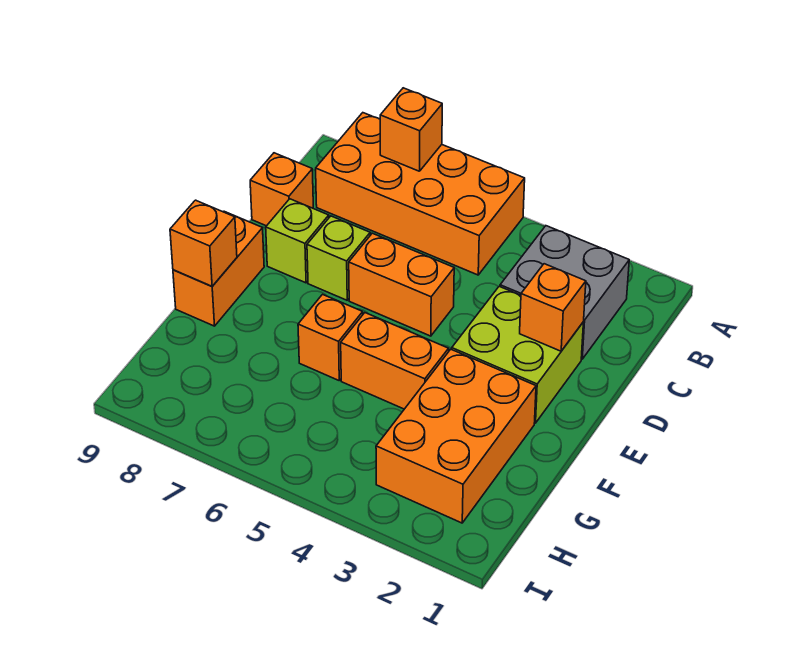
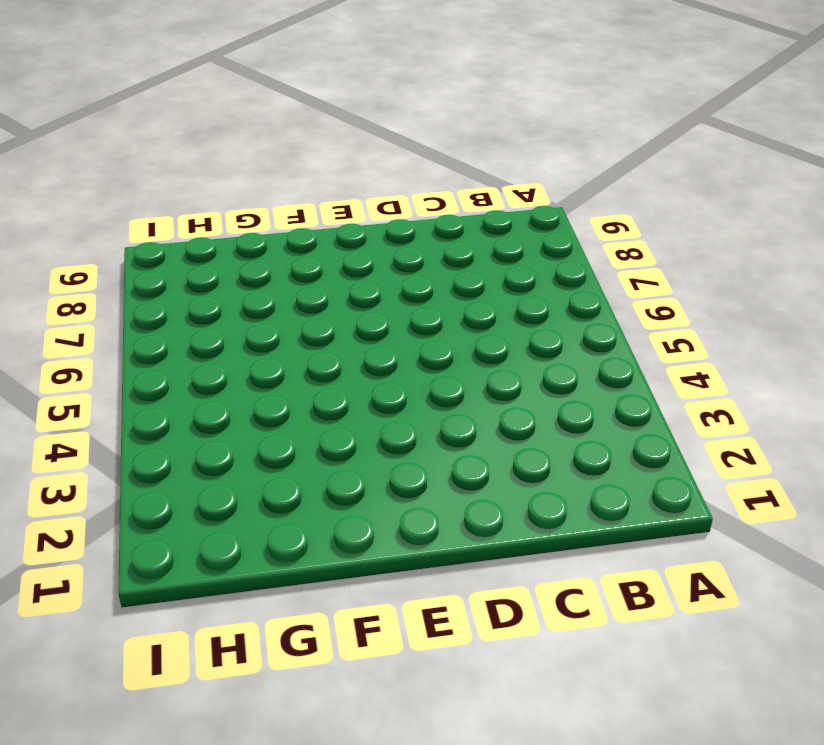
none -> orange brick A5:B8 level 1
none -> grey brick B2:C3 level 1
none -> orange brick C9 level 1

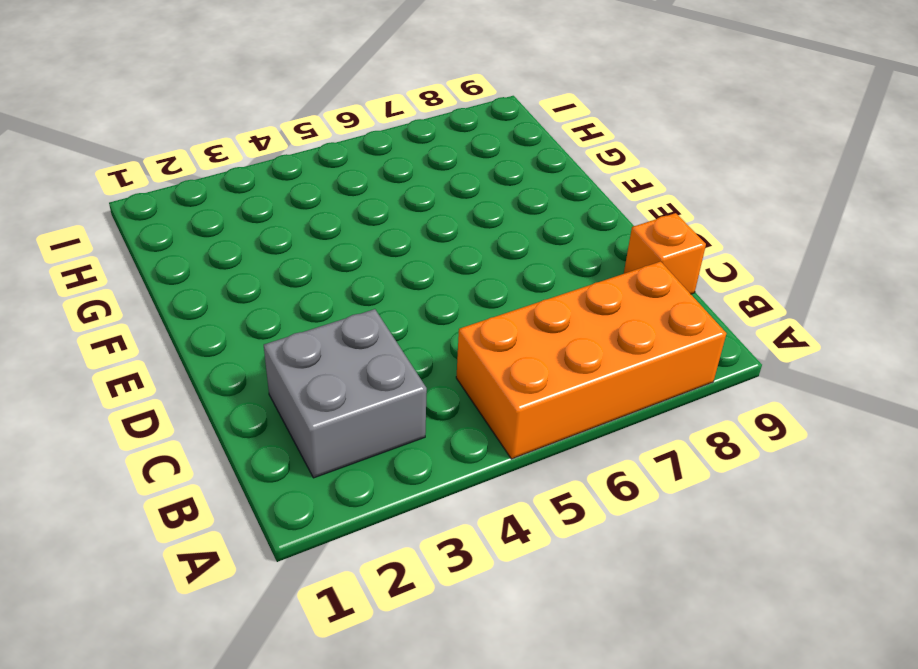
none -> lime brick D2:E3 level 1
none -> orange brick D5:D6 level 1
none -> lime brick D7 level 1

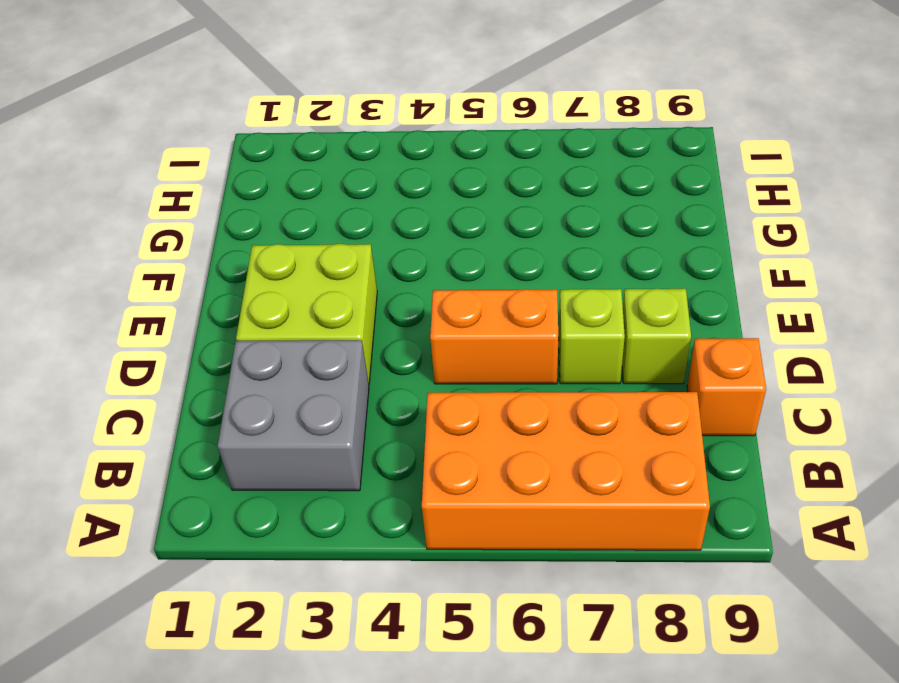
none -> orange brick E9:F9 level 1
none -> orange brick F2:H3 level 1
none -> orange brick F4:F5 level 1

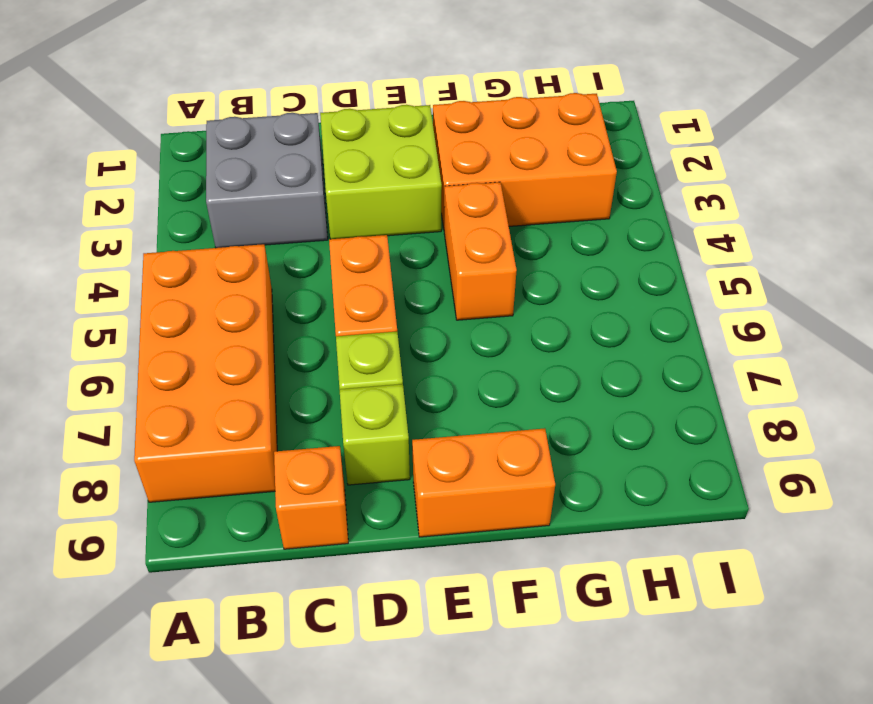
none -> orange brick F6 level 1
none -> orange brick A7 level 2
none -> orange brick D2 level 2

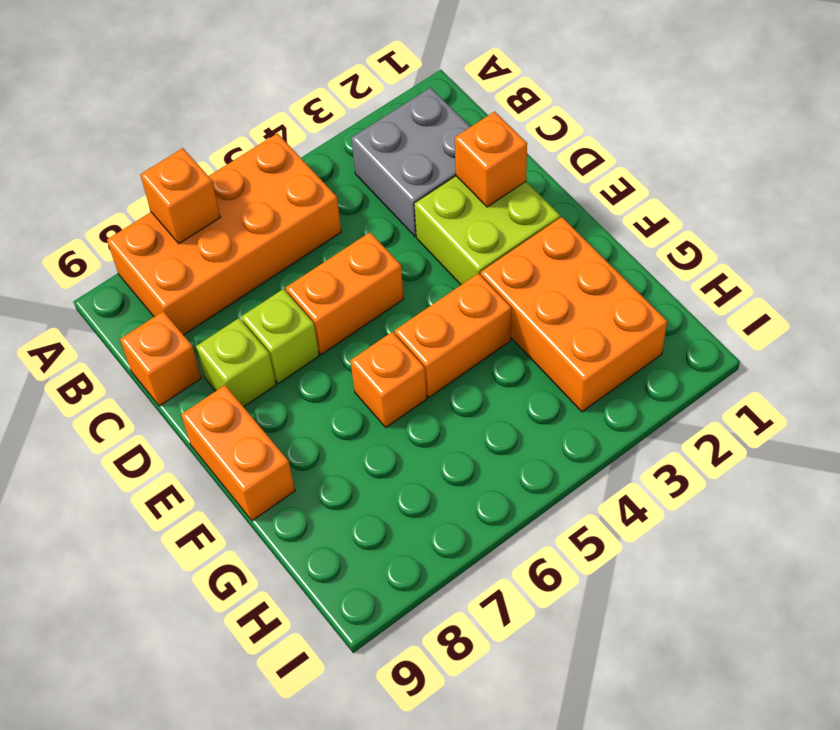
none -> orange brick F9 level 2

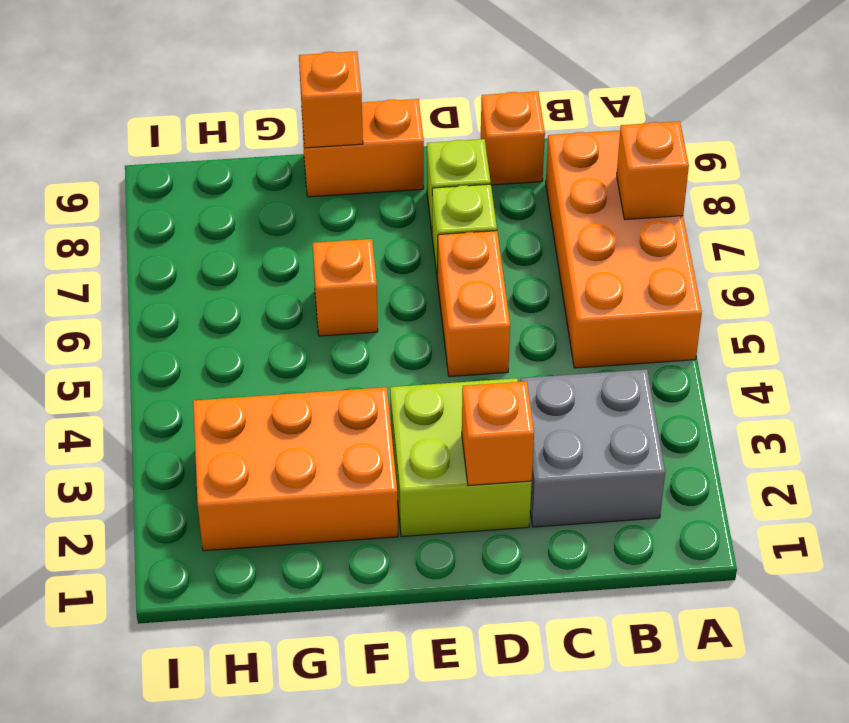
none -> orange brick F4:F5 level 1

